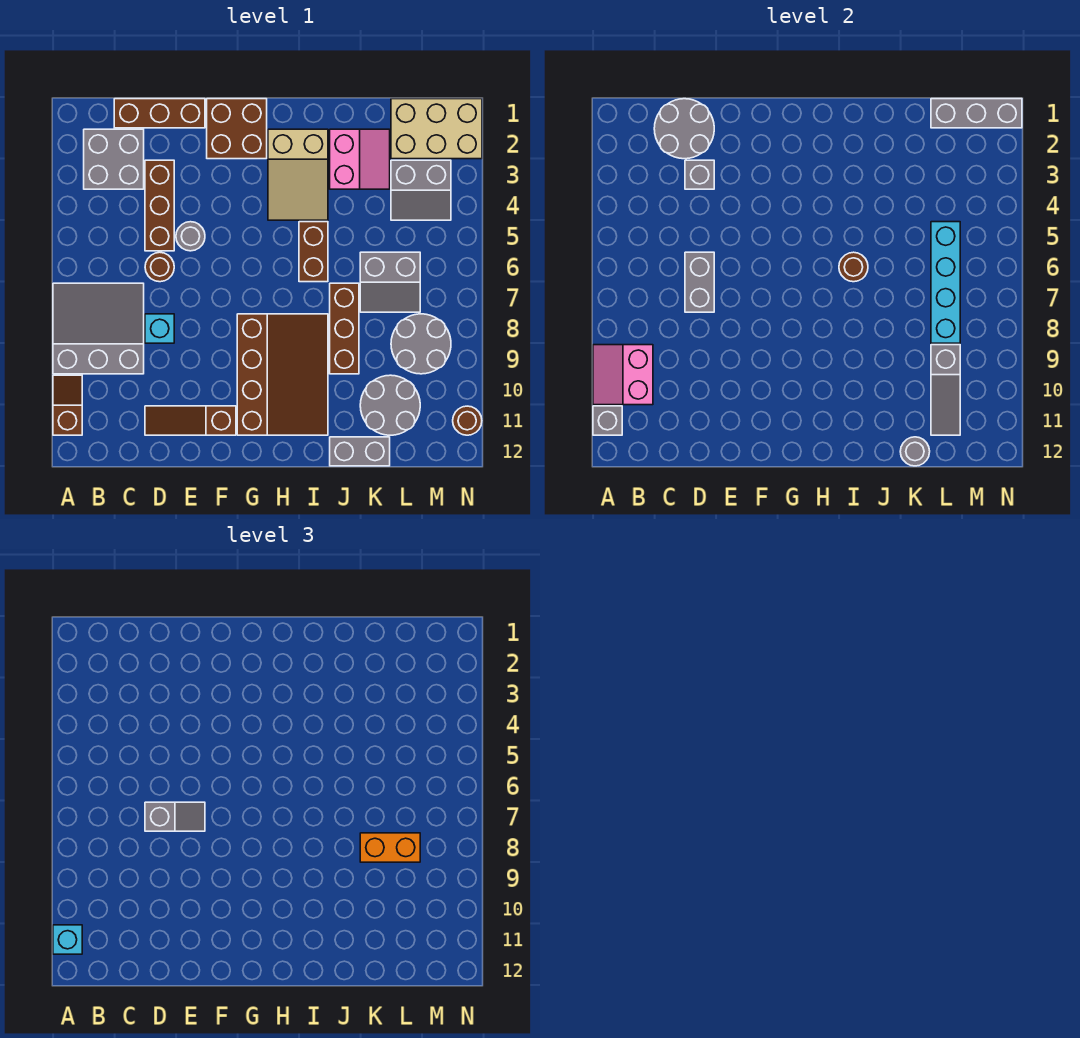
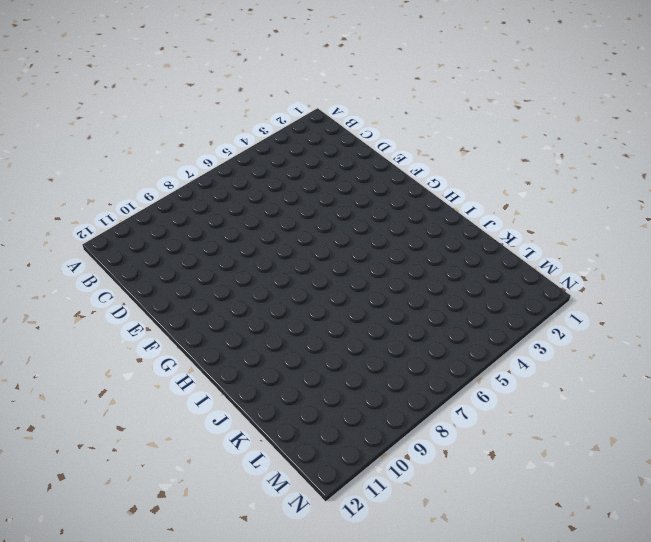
none -> grey slope A7:C9 level 1 top 9
none -> brown slope A10:A11 level 1 top 11
none -> grey brick B2:C3 level 1
none -> brown brick C1:E1 level 1

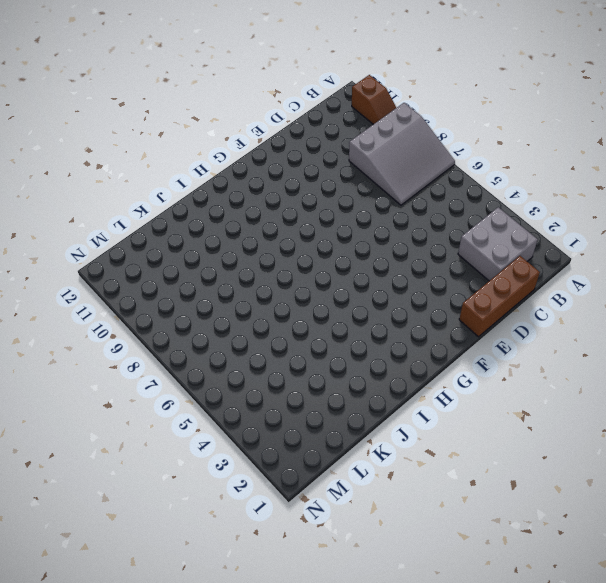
none -> brown brick D3:D5 level 1
none -> brown round brick D6 level 1
none -> cyan brick D8 level 1
none -> brown slope D11:F11 level 1 top F

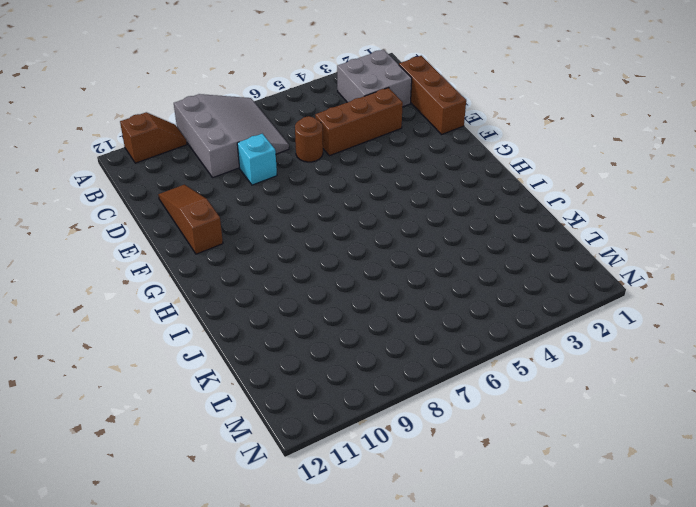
none -> grey round brick E5 level 1
none -> brown brick F1:G2 level 1
none -> brown slope G8:I11 level 1 top G
none -> tan slope H2:I4 level 1 top 2

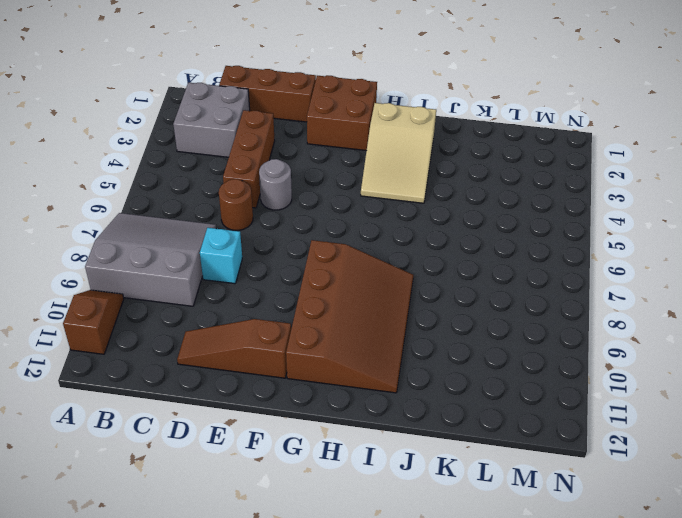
none -> brown brick I5:I6 level 1
none -> pink slope J2:K3 level 1 top J
none -> brown brick J7:J9 level 1
none -> grey brick J12:K12 level 1

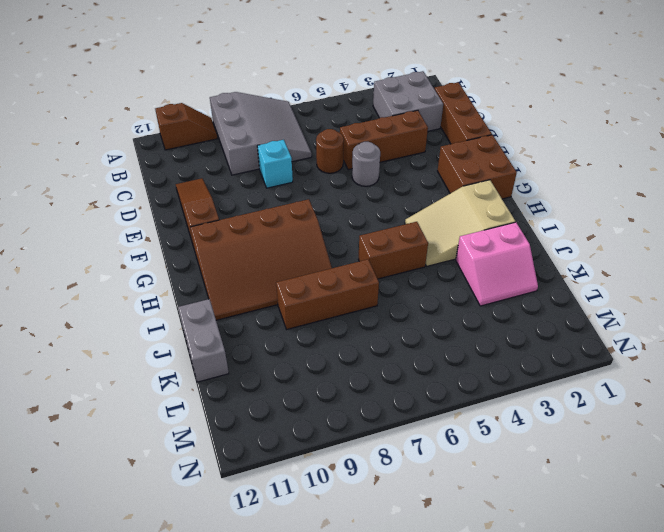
none -> grey slope K6:L7 level 1 top 6
none -> grey round brick K10:L11 level 1
none -> tan brick L1:N2 level 1
none -> grey slope L3:M4 level 1 top 3

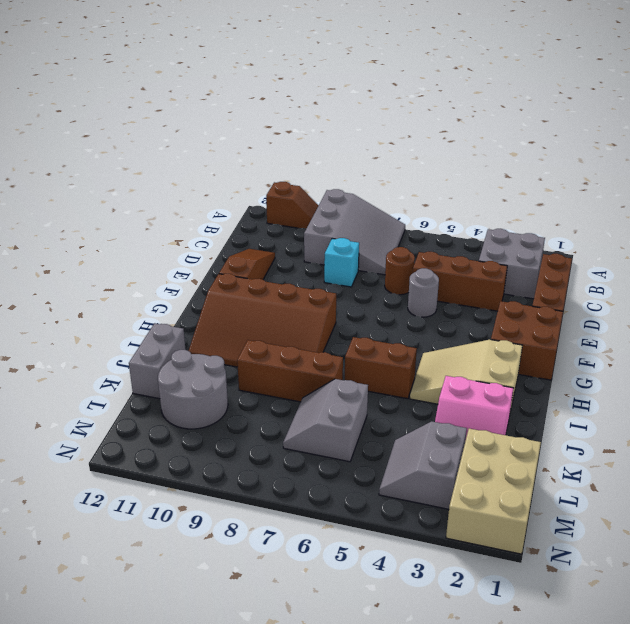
none -> grey round brick L8:M9 level 1
none -> brown round brick N11 level 1
none -> pink slope A9:B10 level 2 top B
none -> grey brick A11 level 2

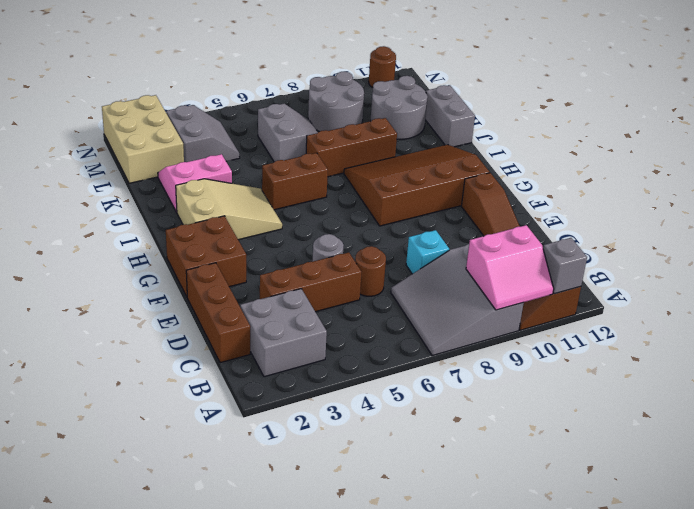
none -> grey round brick C1:D2 level 2
none -> grey brick D3 level 2
none -> grey brick D6:D7 level 2
none -> brown round brick I6 level 2

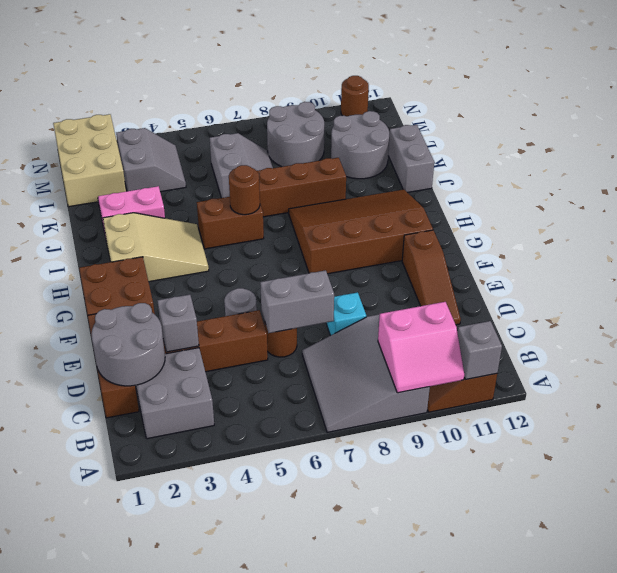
none -> grey round brick K12 level 2
none -> grey brick L1:N1 level 2
none -> cyan brick L5:L8 level 2
none -> grey slope L9:L11 level 2 top 9

